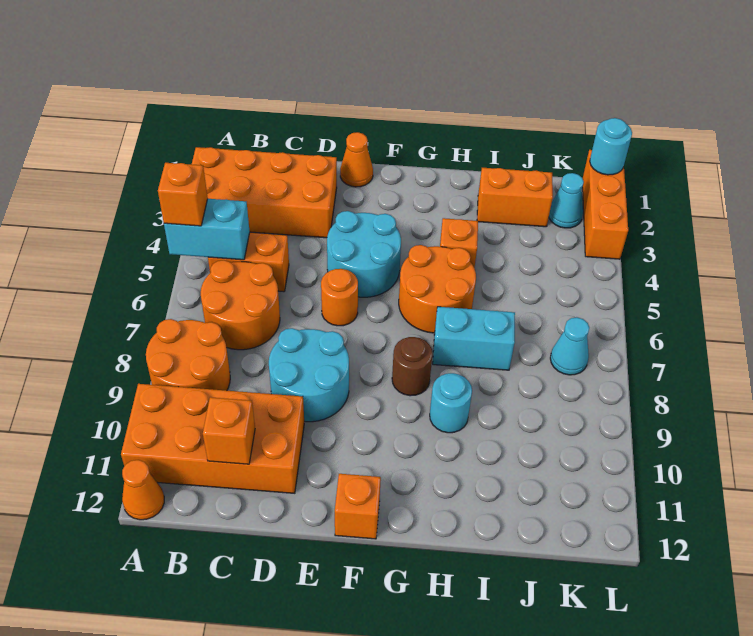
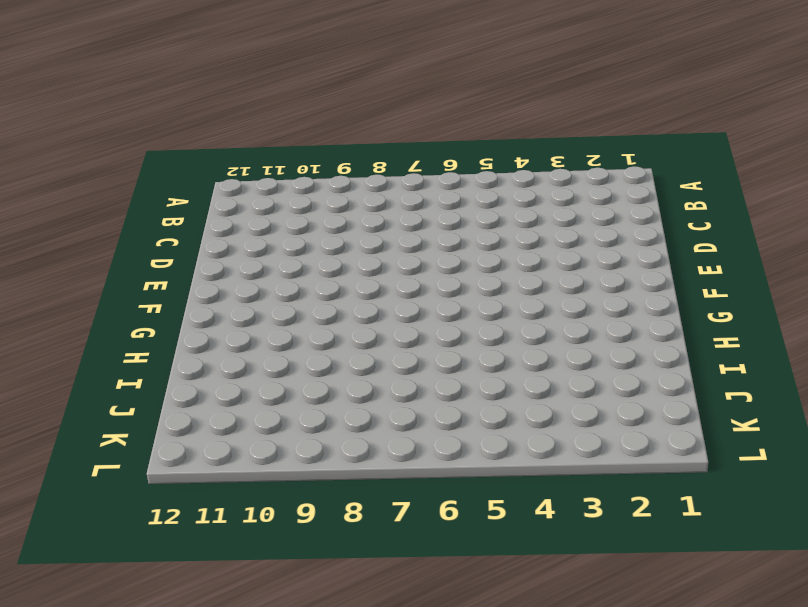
none -> orange brick A2:D3 level 1
none -> orange round brick A8:B9 level 1
none -> orange brick A10:D11 level 1

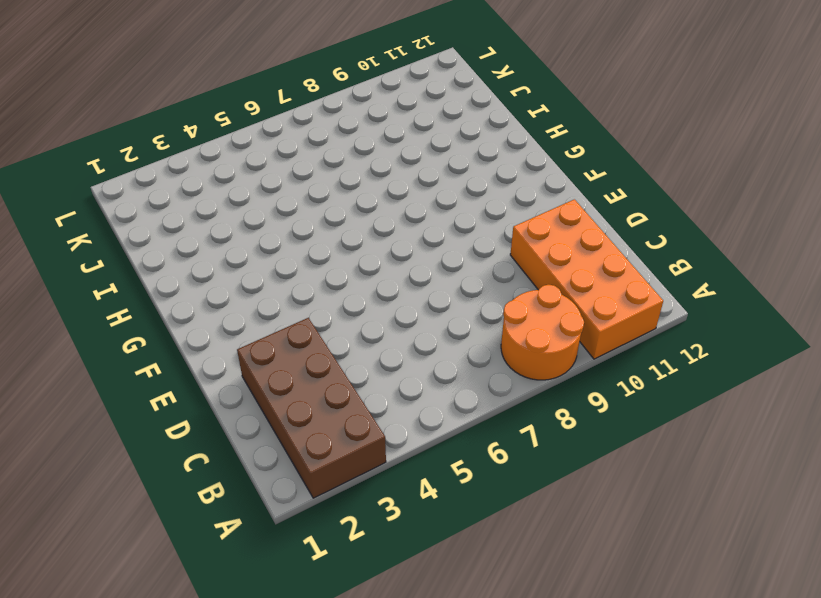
brown brick A2:D3 level 1 -> orange brick A2:D3 level 1
none -> orange cone A12 level 1
none -> orange brick B5:C5 level 1
none -> orange round brick B6:C7 level 1

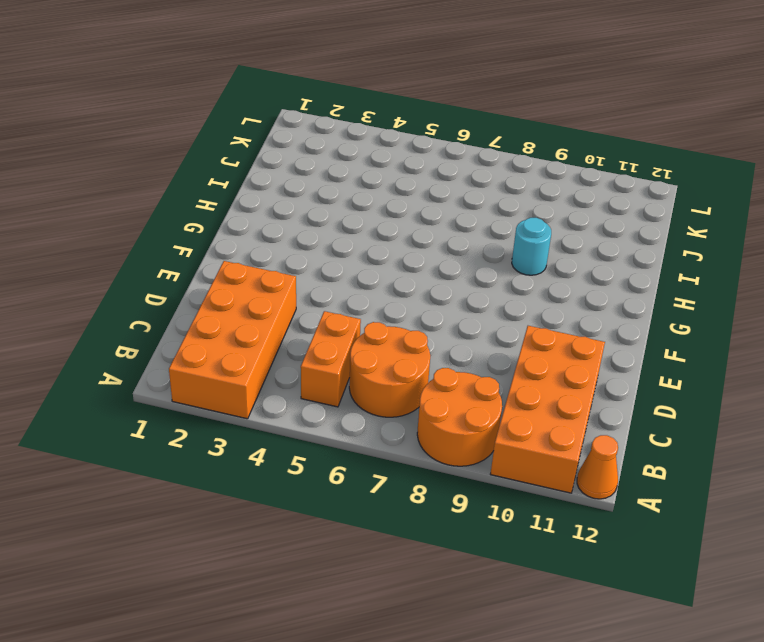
none -> cyan round brick D8:E9 level 1
none -> orange cone E1 level 1
none -> cyan round brick E4:F5 level 1

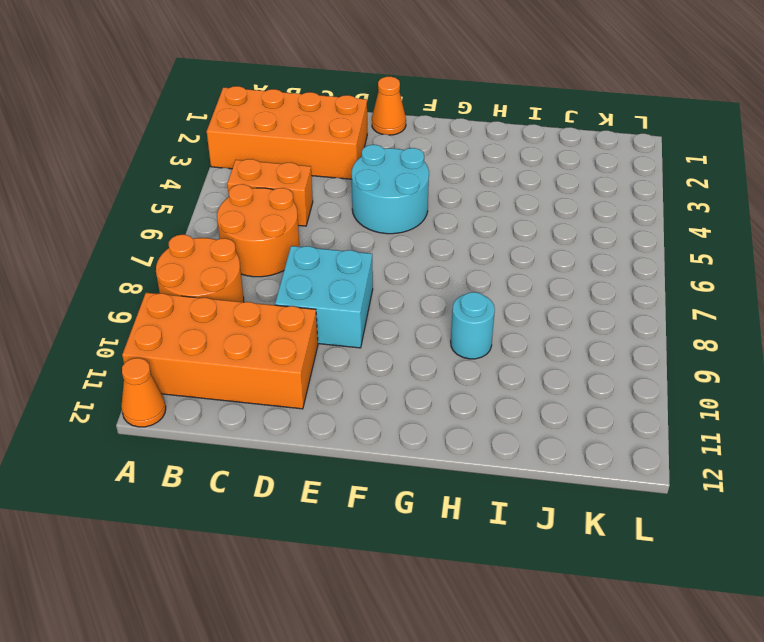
cyan brick D8:E9 level 1 -> cyan round brick D8:E9 level 1
none -> orange round brick E6 level 1
none -> orange brick F12 level 1
none -> orange round brick G5:H6 level 1

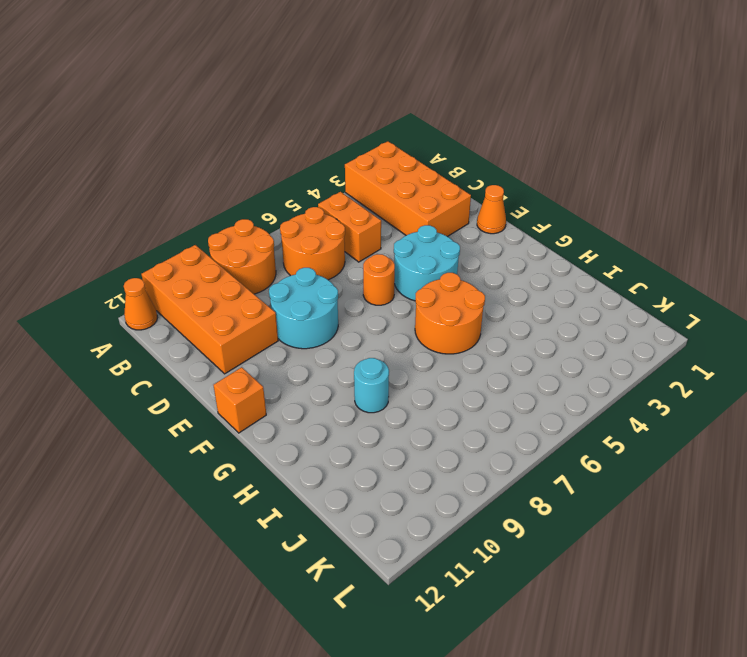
none -> brown round brick G8 level 1
none -> orange brick H4 level 1
none -> cyan brick H7:I7 level 1

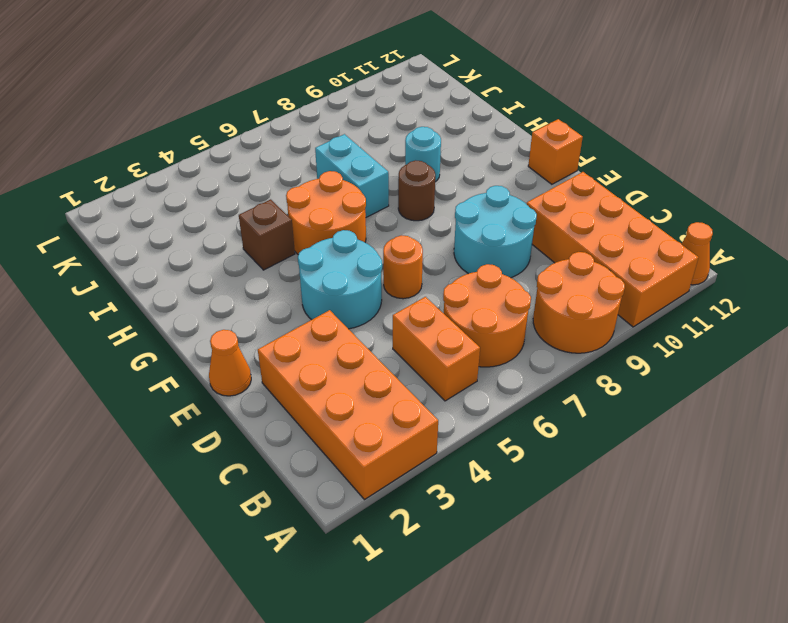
brown brick H4 level 1 -> orange brick H4 level 1
none -> orange brick I2:J2 level 1
none -> cyan cone K2 level 1
none -> cyan cone K7 level 1

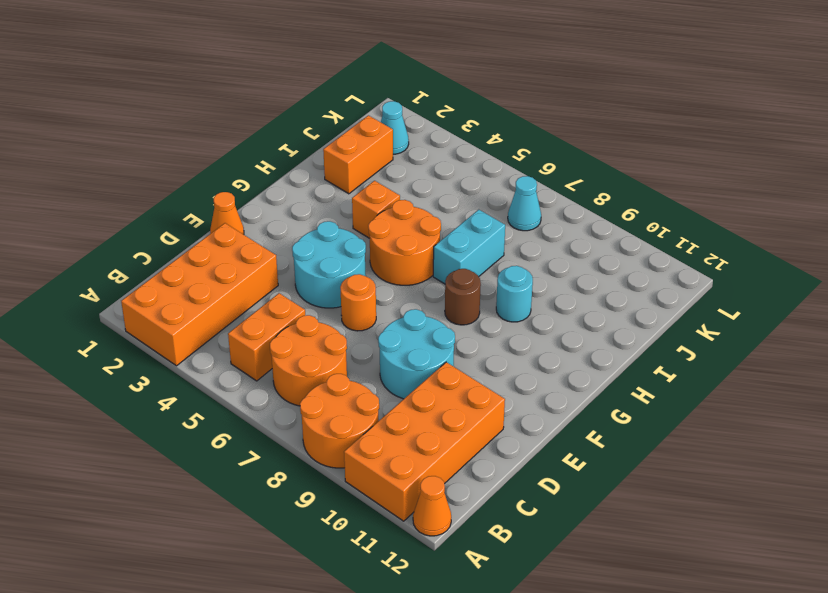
none -> orange brick F12 level 1
none -> orange brick L1:L3 level 1
none -> cyan brick A5:B5 level 2

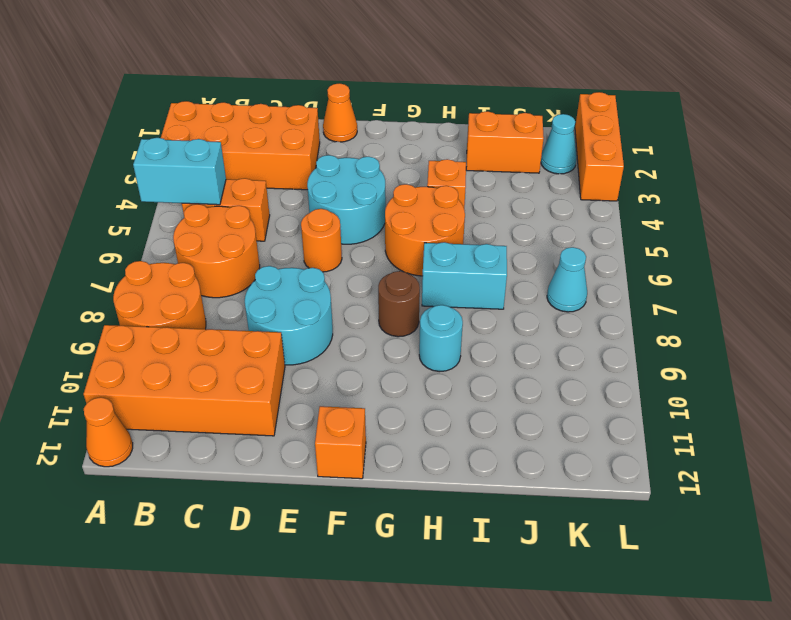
none -> orange brick C11 level 2
none -> cyan round brick L1 level 2
none -> orange brick A5 level 3

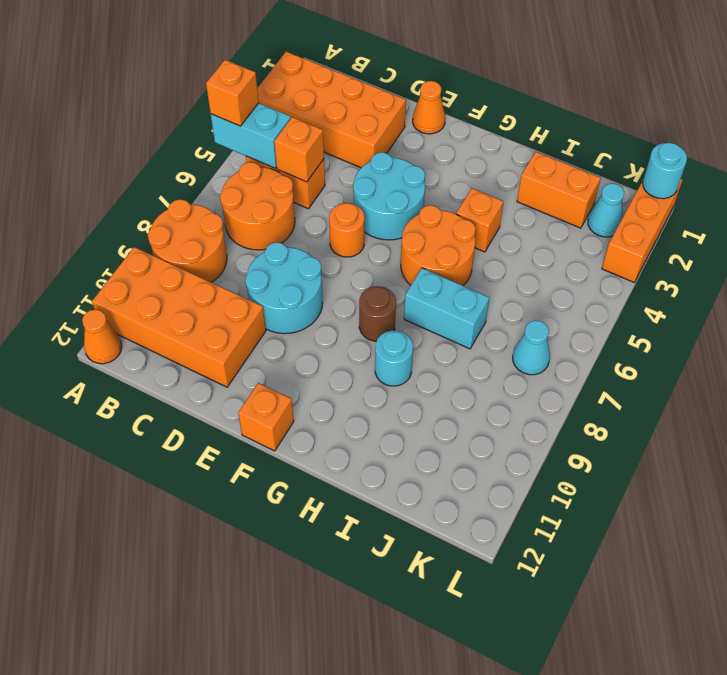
orange brick C5 level 2 -> orange brick C11 level 2

